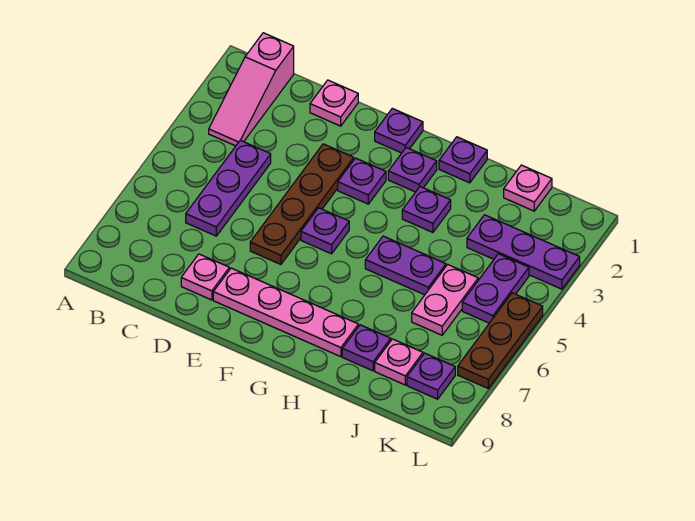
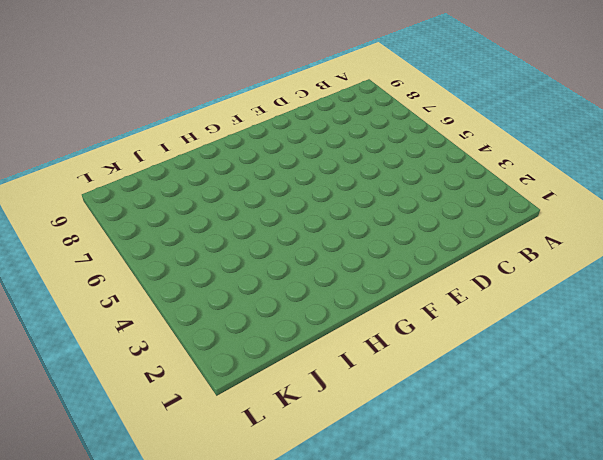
none -> pink slope B1:B3 level 1 top 1
none -> purple plate C4:C6 level 1
none -> pink plate D1 level 1

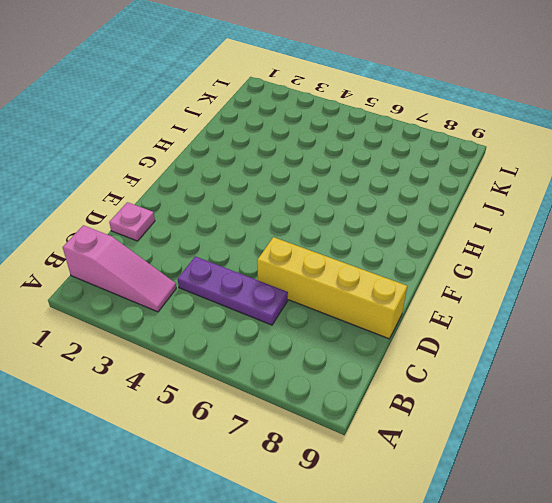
yellow brick D6:D9 level 1 -> pink plate D8 level 1
none -> brown plate E3:E6 level 1
none -> pink plate E8:H8 level 1
none -> purple plate F1 level 1

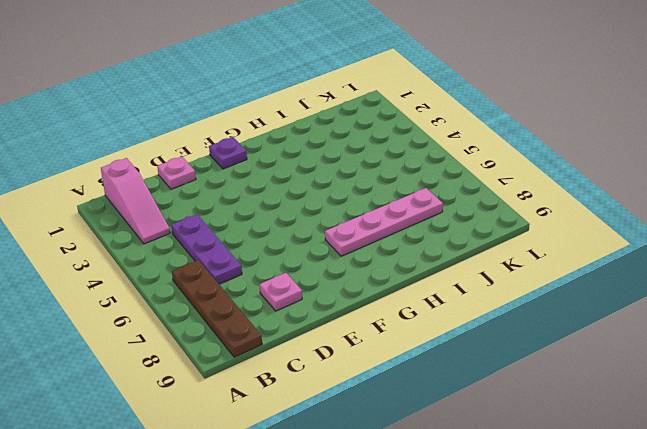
brown plate B6:B9 level 1 -> brown plate E3:E6 level 1
pink plate G7:J7 level 1 -> pink plate E8:H8 level 1
none -> purple plate F3 level 1
none -> purple plate F5 level 1
none -> purple plate G2 level 1

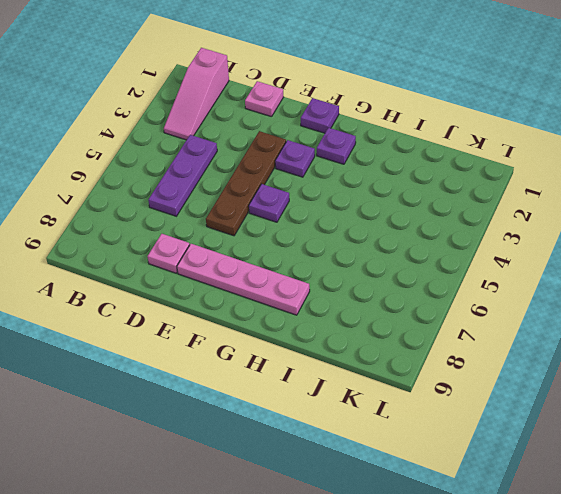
none -> purple plate H1 level 1
none -> purple plate H3 level 1
none -> purple plate H5:I5 level 1

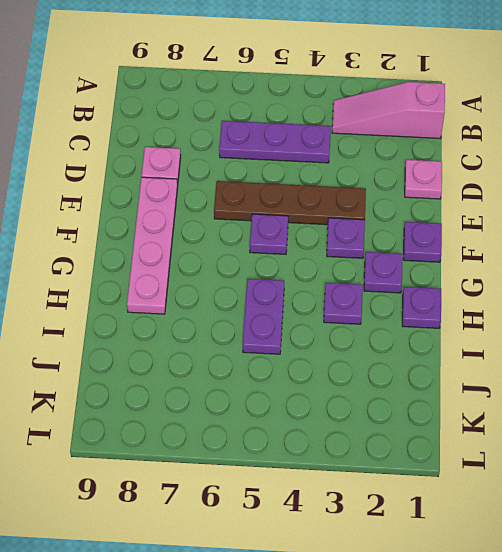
none -> purple plate I8 level 1
none -> pink plate J1 level 1
none -> purple plate J3:L3 level 1

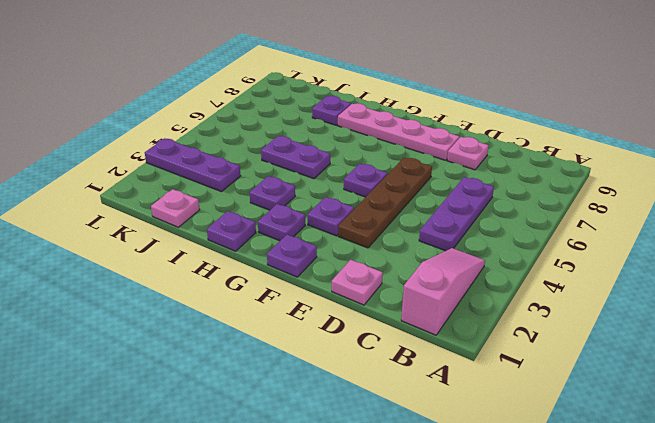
none -> pink plate J5:J6 level 1
none -> pink plate J8 level 1
none -> purple plate K4:K5 level 1

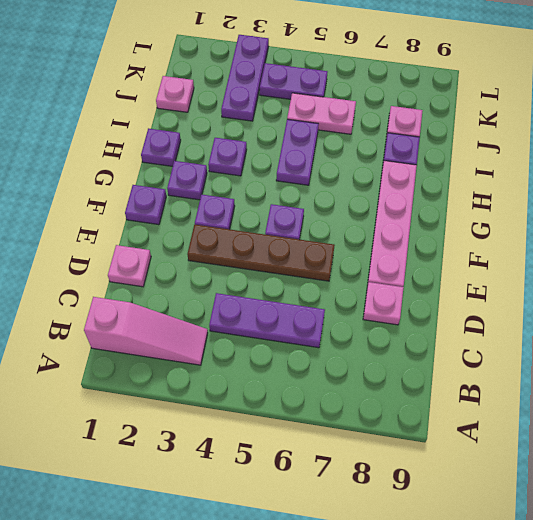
none -> purple plate K8 level 1
none -> brown plate L5:L7 level 1

